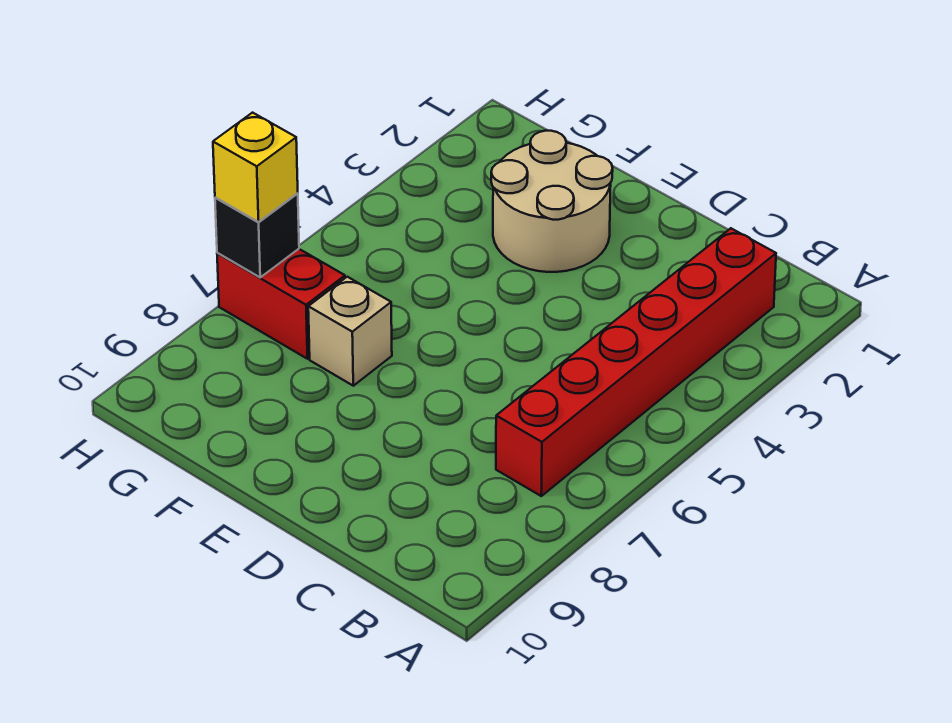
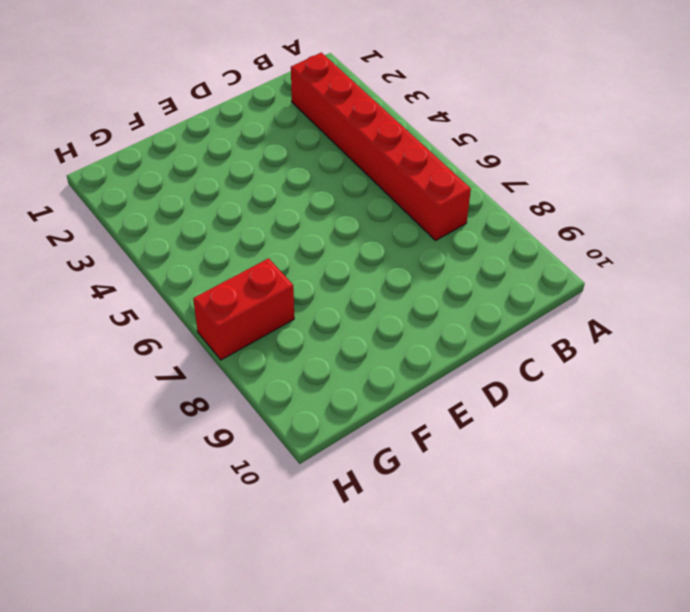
none -> tan round brick E2:F3 level 1
none -> tan brick F7 level 1

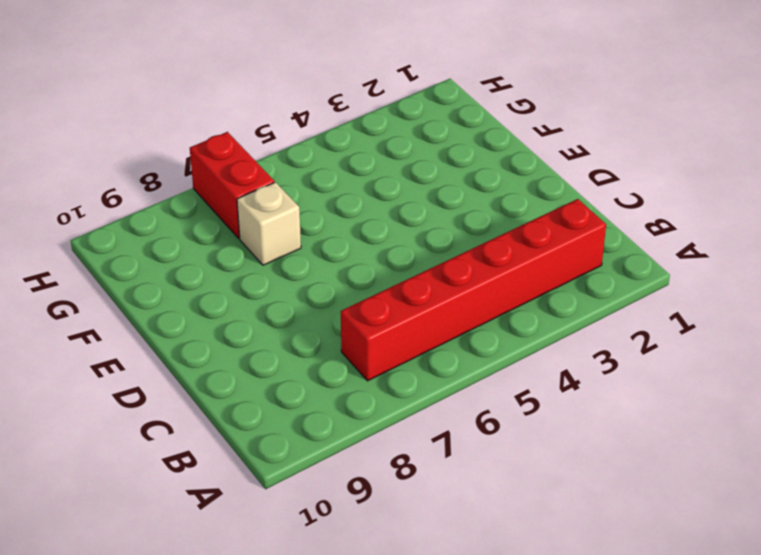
none -> tan round brick E2:F3 level 1
none -> black brick H7 level 2

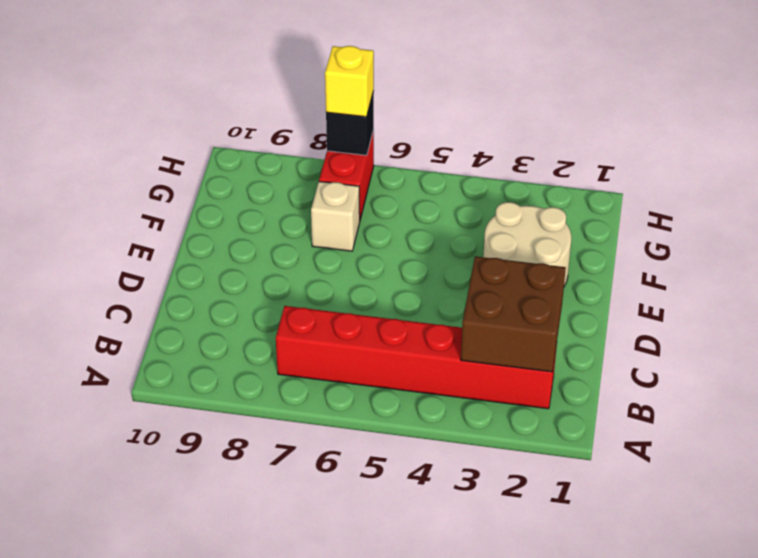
brown brick B2:C3 level 2 -> none

